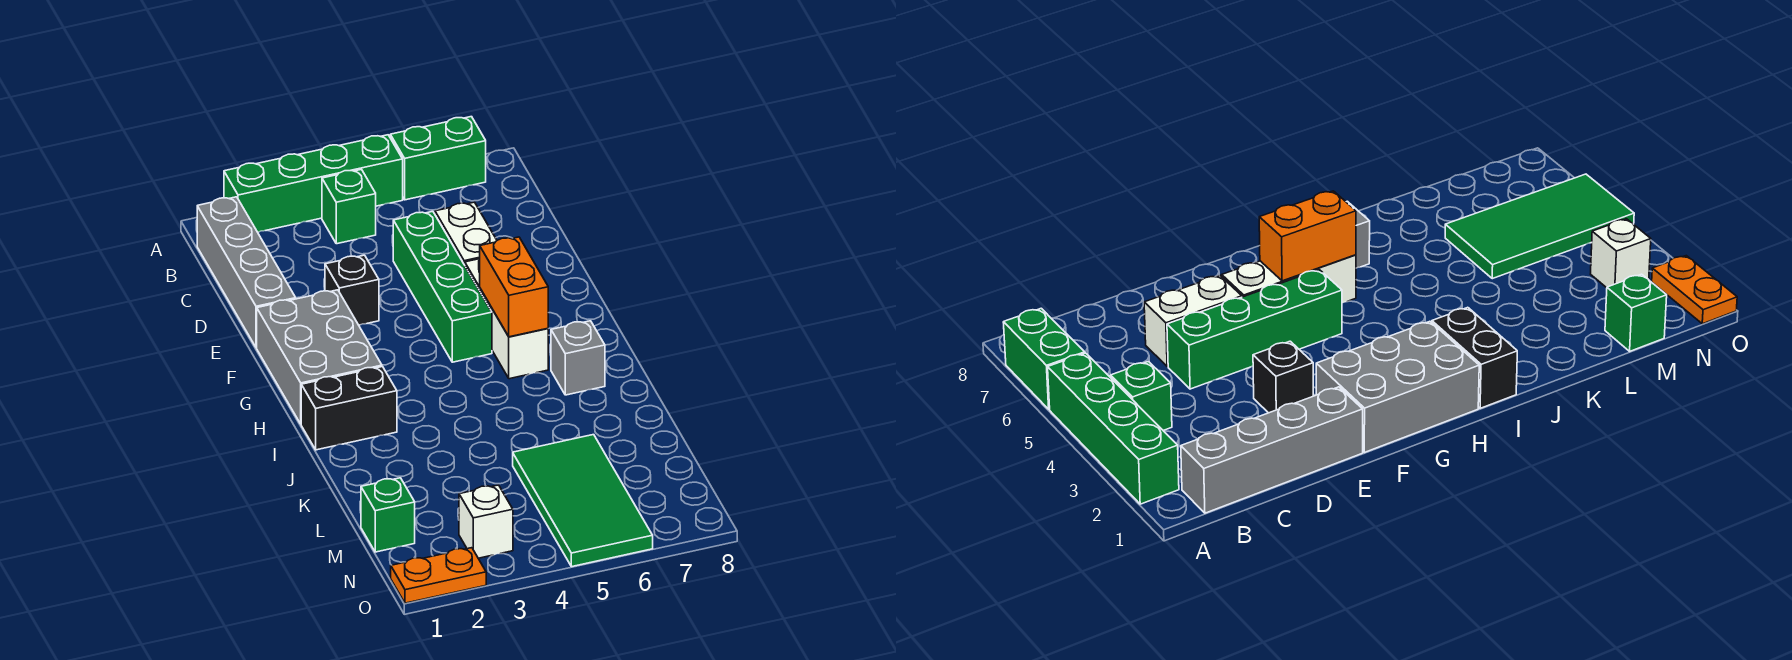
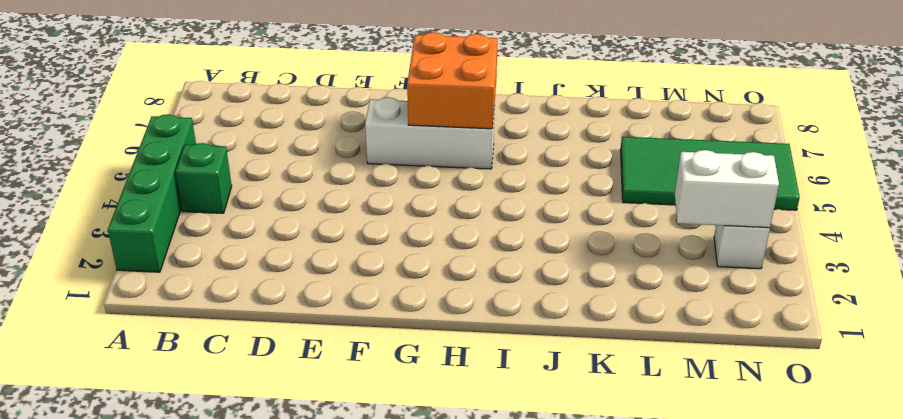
orange brick G6:H7 level 2 -> orange brick G6:H6 level 2
white brick M3:N3 level 2 -> white brick D6:E6 level 1
none -> green brick A6:A7 level 1
none -> grey brick B1:E1 level 1
none -> green brick D5:G5 level 1

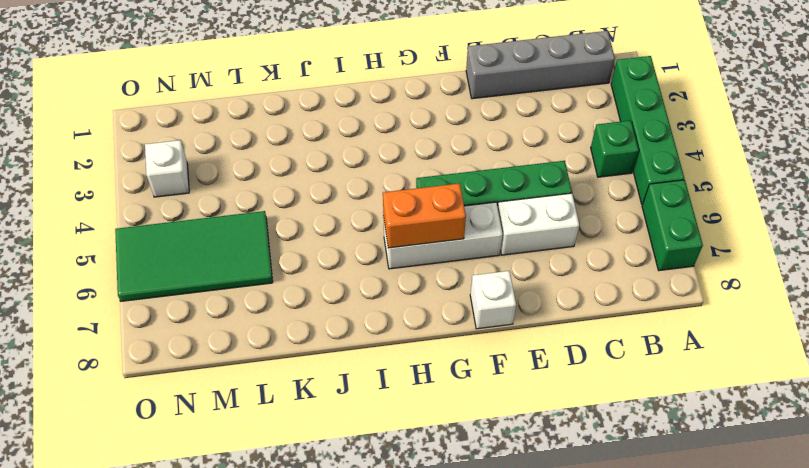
white brick F8 level 1 -> none
none -> black brick E3 level 1
none -> grey brick F1:H2 level 1
none -> black brick I1:I2 level 1

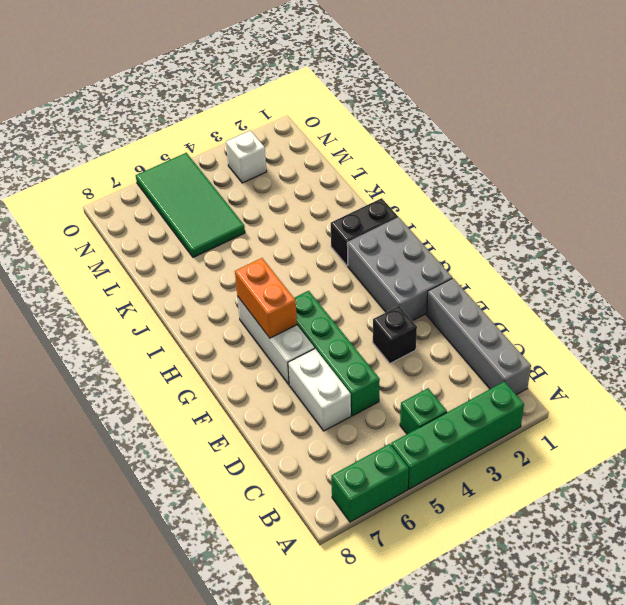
none -> grey brick I7 level 1
none -> green brick M1 level 1
none -> orange plate O1:O2 level 1

